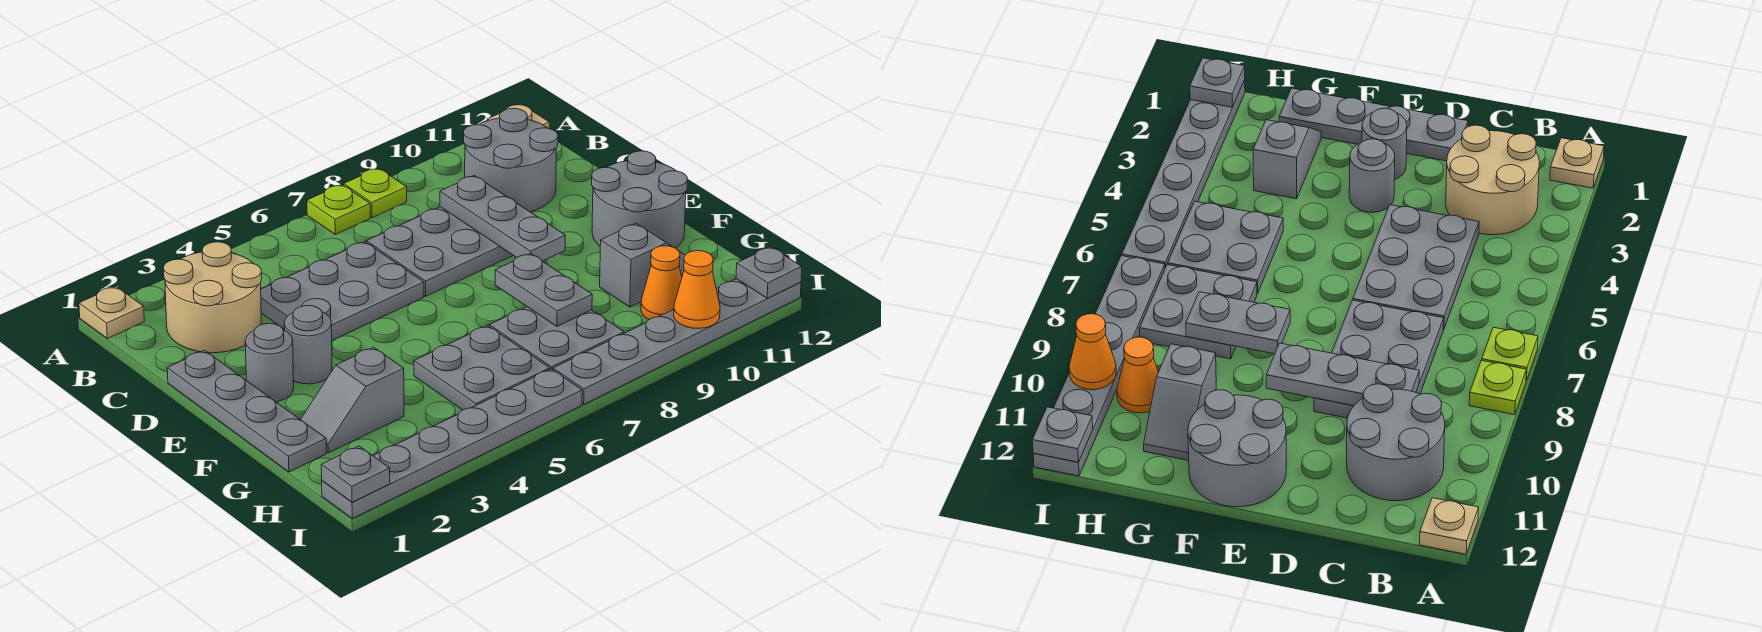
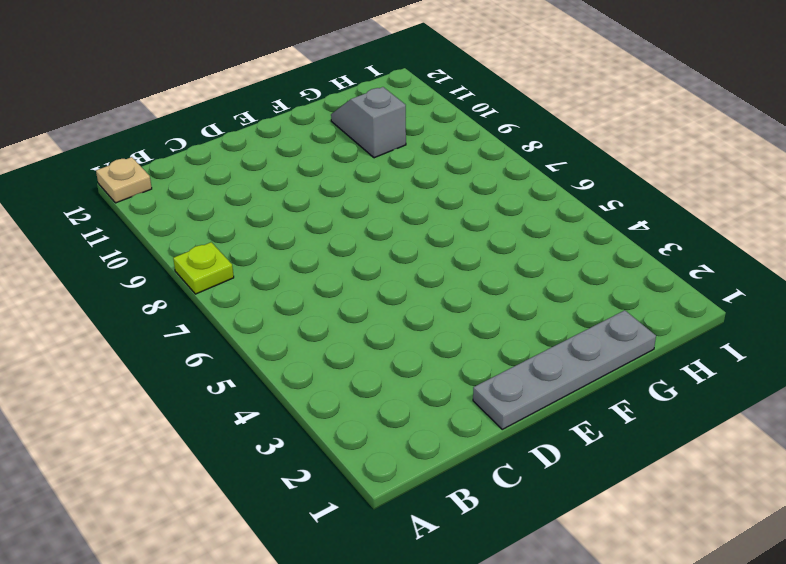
none -> tan plate A1 level 1
none -> lime plate A7 level 1
none -> tan round brick B2:C3 level 1

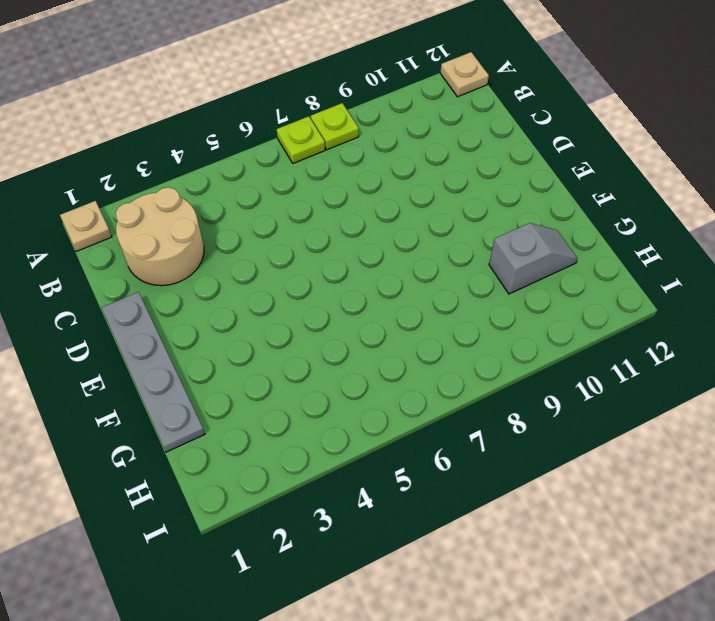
none -> grey round brick B10:C11 level 1
none -> grey plate C4:D6 level 1
none -> grey plate C7:D9 level 1

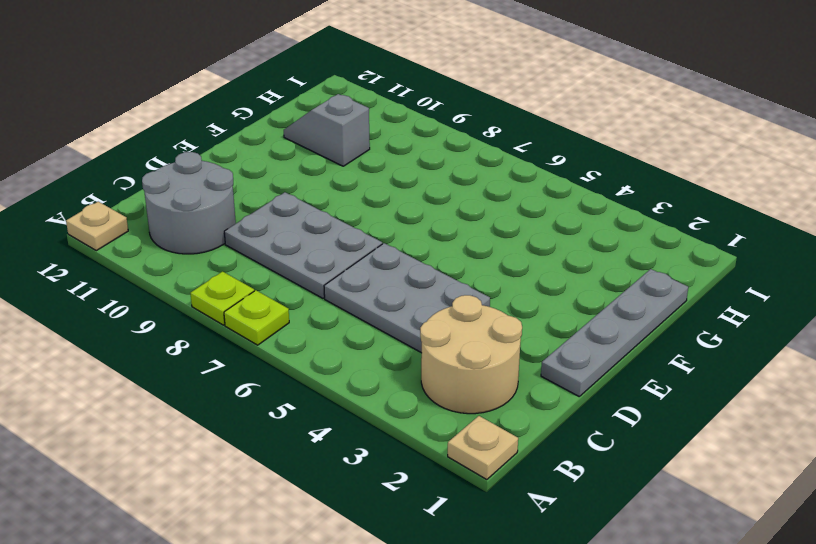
none -> grey round brick E2 level 1
none -> grey round brick E3 level 1
none -> grey round brick E11:F12 level 1

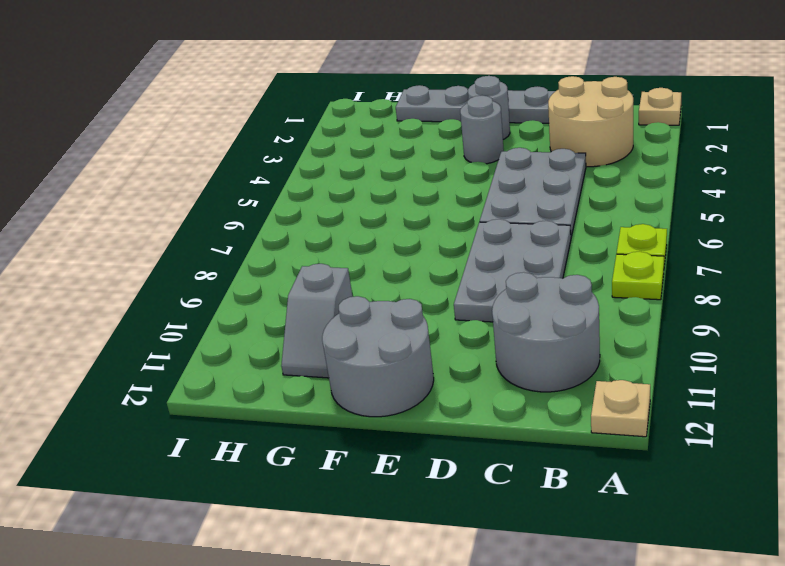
none -> grey slope G2:G3 level 1 top 3
none -> grey plate G5:H6 level 1
none -> grey plate G7:H8 level 1

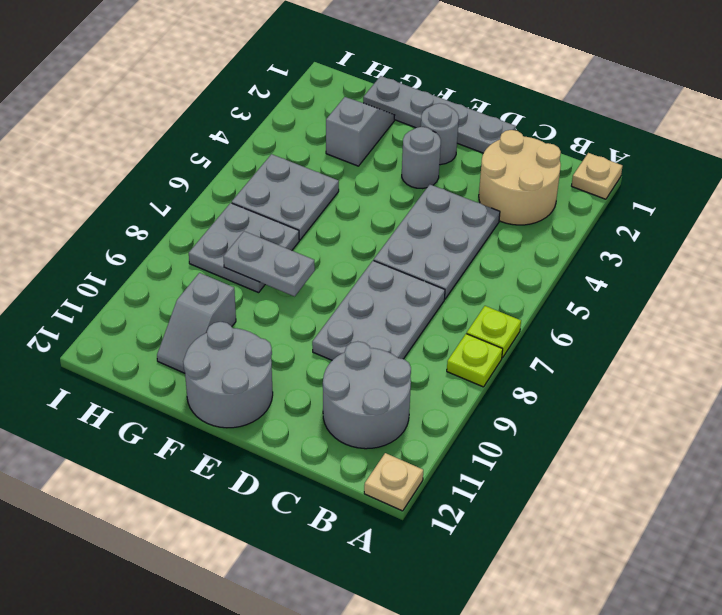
none -> orange cone H10 level 1
none -> grey plate I1:I6 level 1
none -> grey plate I7:I12 level 1

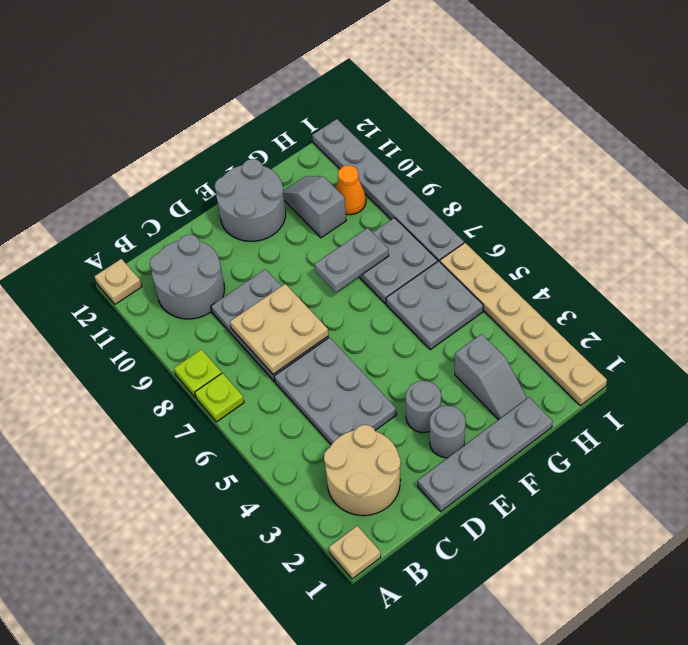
tan plate C7:D8 level 2 -> none
tan plate I1:I6 level 1 -> grey plate I1:I6 level 1
none -> grey plate C9:E9 level 2
none -> grey plate I1 level 2
none -> orange cone I10 level 2

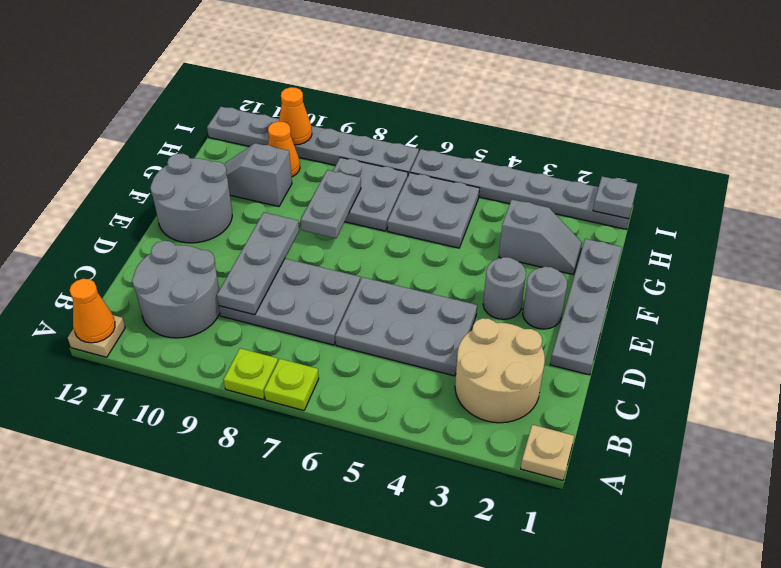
orange cone A12 level 2 -> none
none -> grey plate I12 level 2

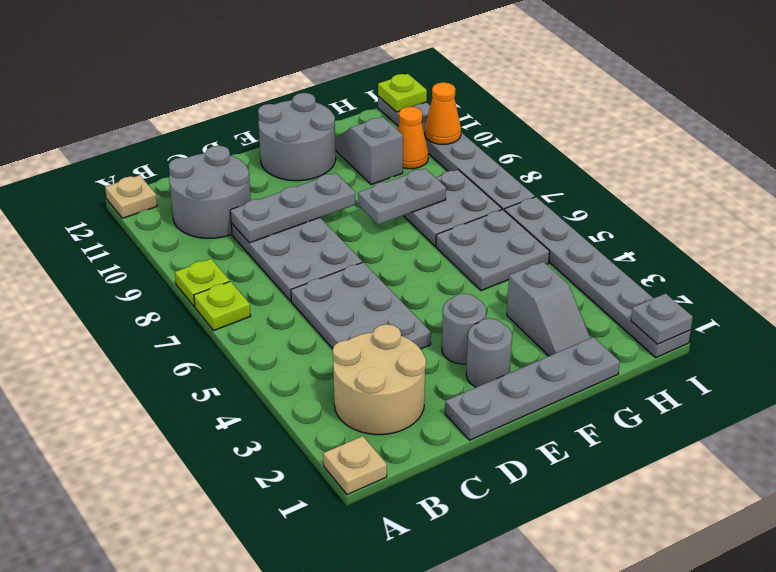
lime plate I12 level 2 -> grey plate I12 level 2

